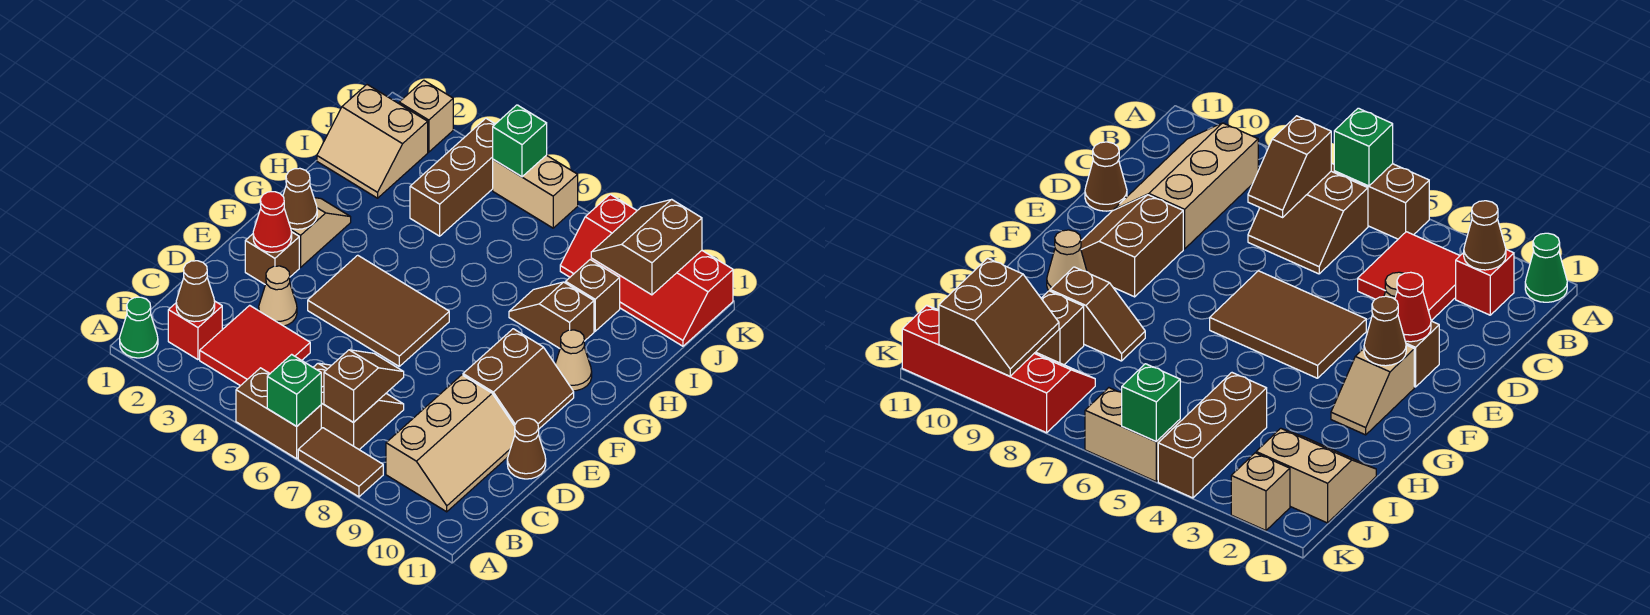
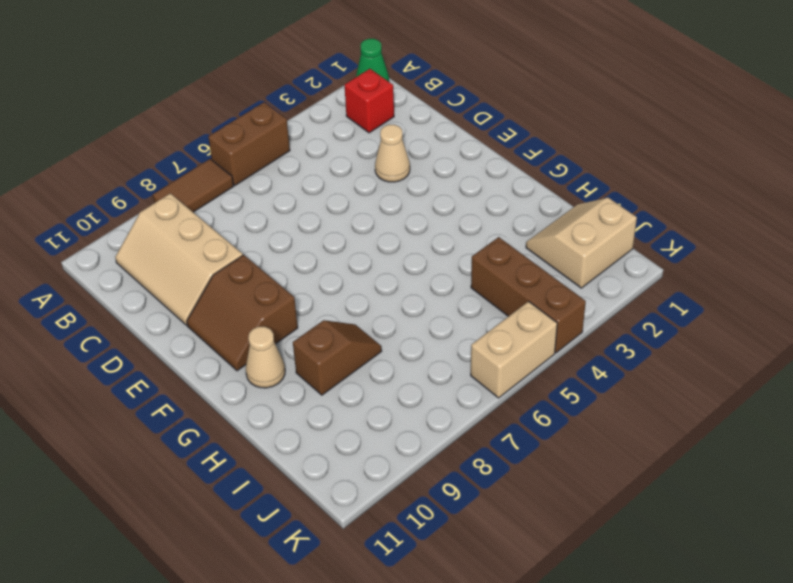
none -> red tile B3:C4 level 1
none -> brown slope B6:C7 level 1 top B
none -> brown cone D11 level 1

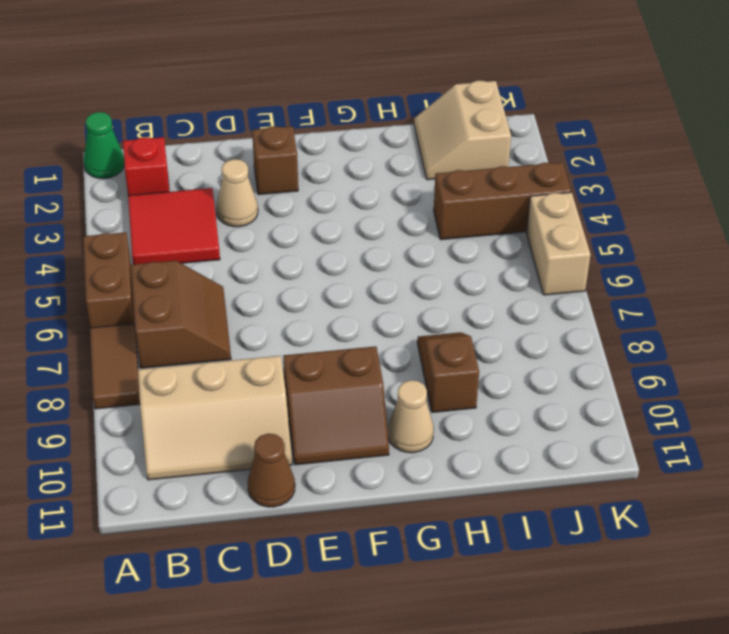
none -> brown tile E4:F6 level 1
none -> tan slope F2:G2 level 1 top F
none -> brown brick I9 level 1

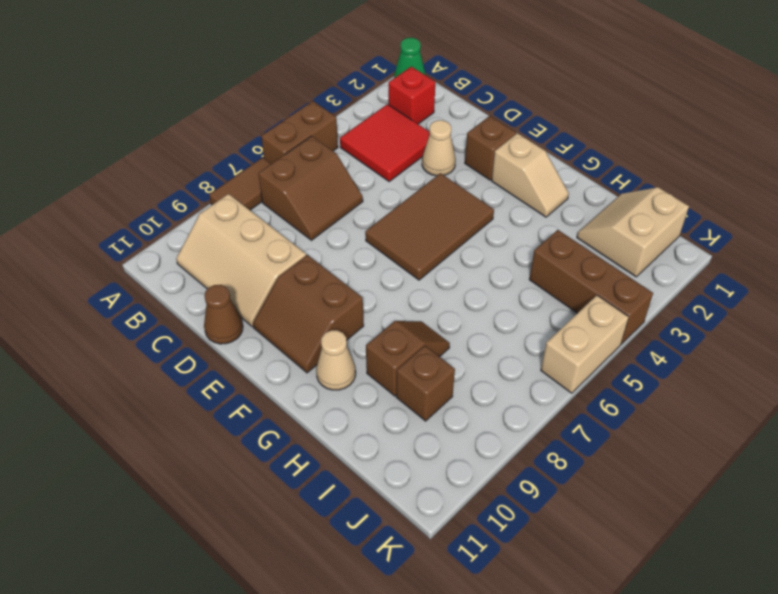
none -> red slope J8:K11 level 1 top K
none -> tan brick K2 level 1
none -> green brick A6 level 2

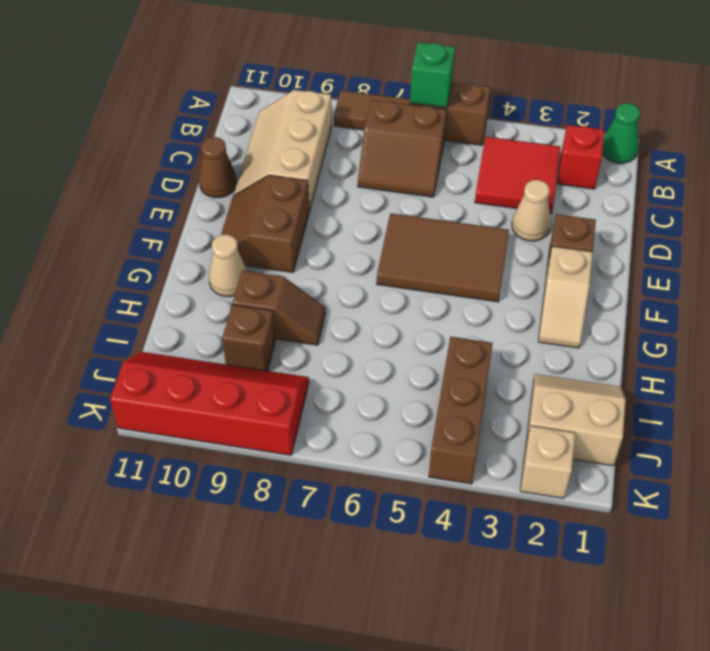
none -> tan brick K5:K6 level 1
none -> brown cone B2 level 2
none -> brown slope B7:C7 level 2 top B

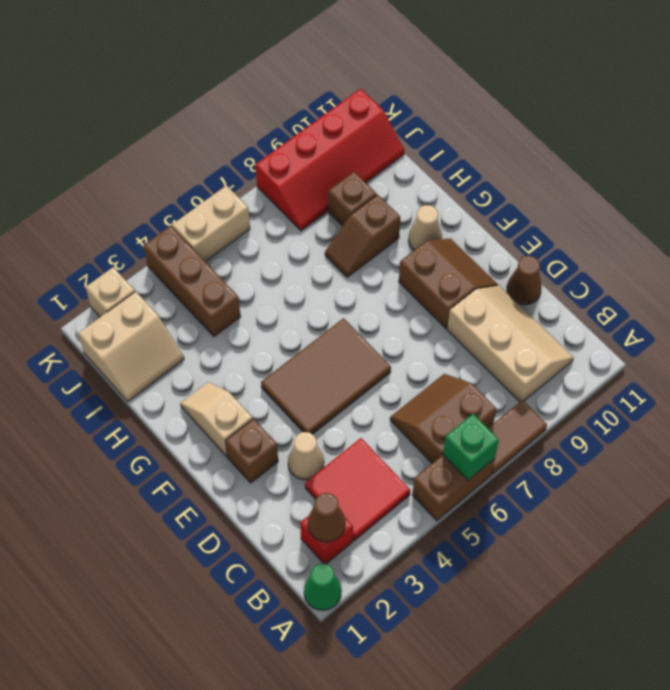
none -> brown slope B7:C7 level 2 top B
none -> red cone E2 level 2
none -> brown cone F2 level 2

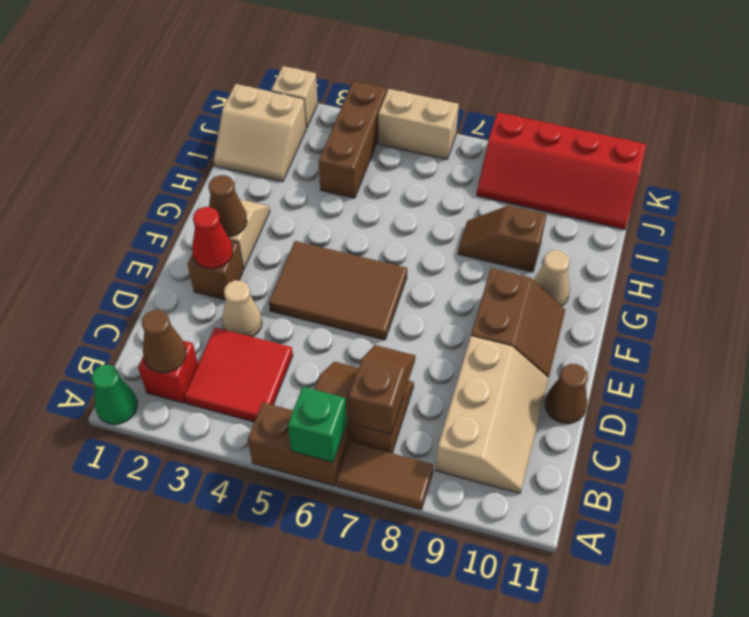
none -> brown brick I9 level 1
none -> brown slope J9:K10 level 2 top 10
none -> green brick K5 level 2

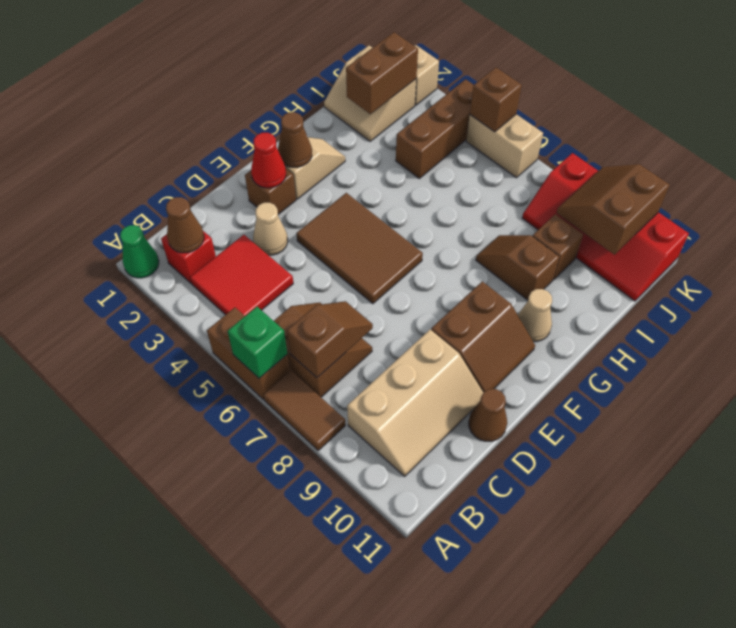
brown brick I2:J2 level 2 -> none
brown brick K5 level 2 -> green brick K5 level 2

